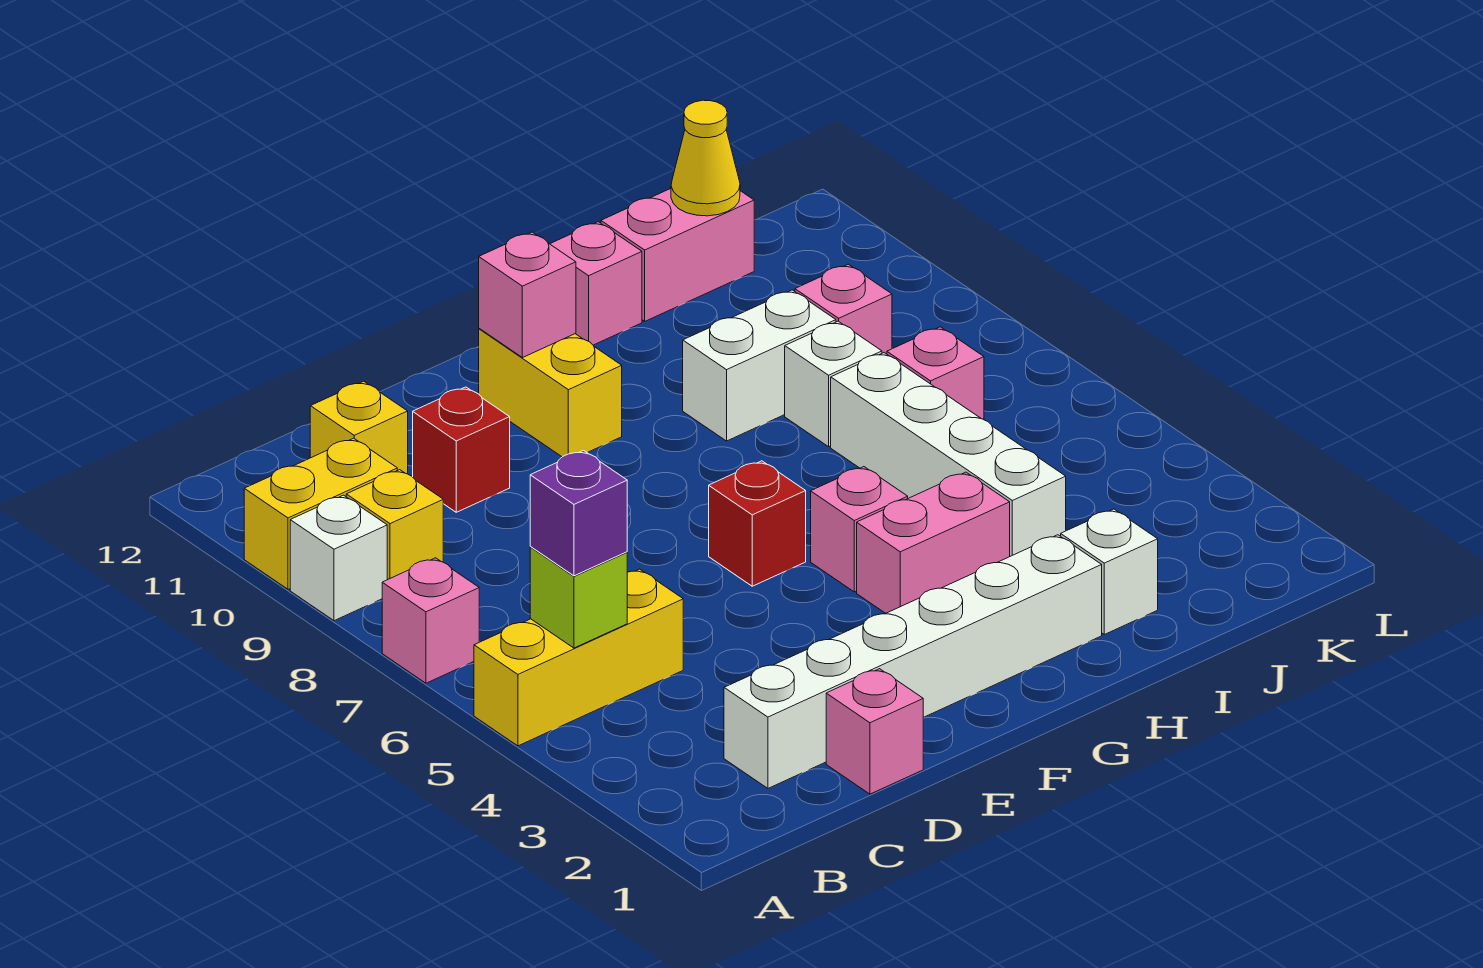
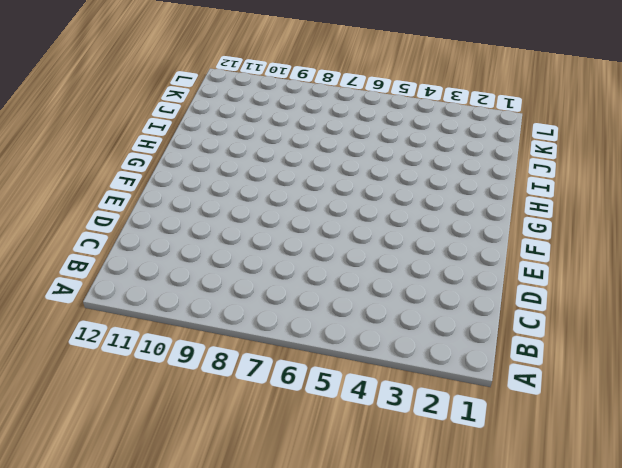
none -> yellow brick A5:C5 level 1
none -> pink brick A7 level 1
none -> white brick A9 level 1

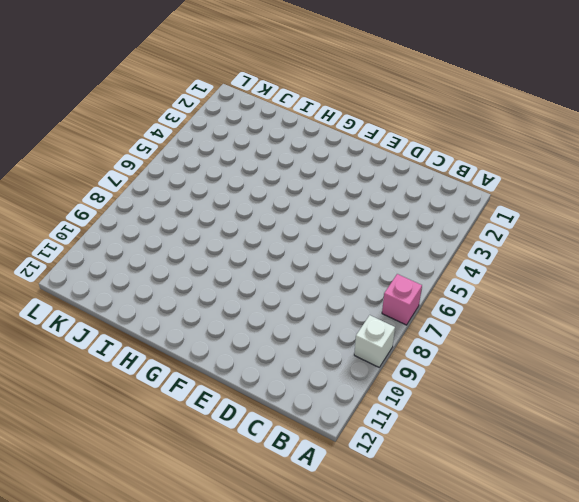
none -> yellow brick A5:C5 level 1
none -> yellow brick A10:B10 level 1
none -> yellow brick B9 level 1

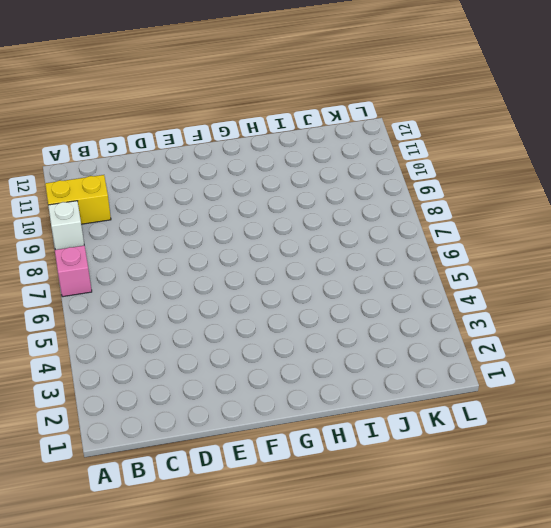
none -> yellow brick A5:C5 level 1
none -> yellow brick B9 level 1
none -> white brick C2:H2 level 1

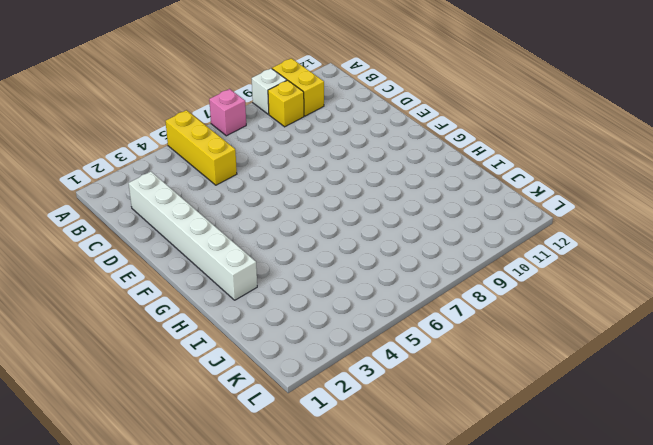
none -> yellow brick C11 level 1
none -> pink brick D1 level 1
none -> red brick D10 level 1

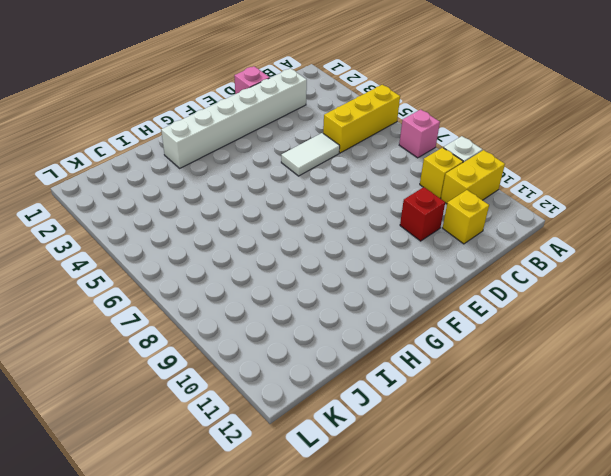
white tile D5:E5 level 1 -> none
none -> red brick F6 level 1
none -> yellow brick F10:F11 level 1
none -> pink brick G4:H4 level 1

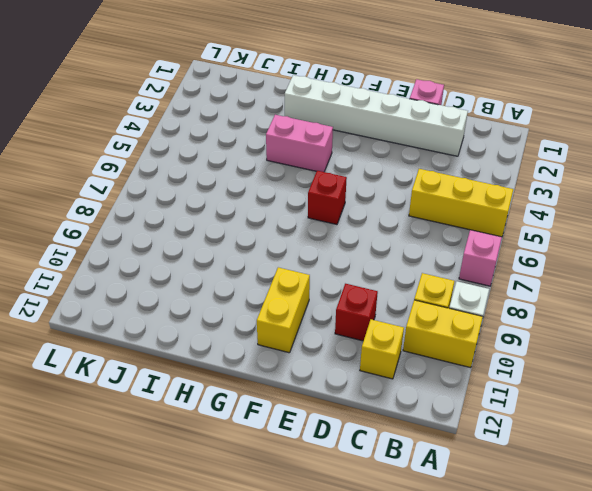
none -> pink brick G5 level 1
none -> white brick H9:I9 level 1
none -> pink brick H12 level 1

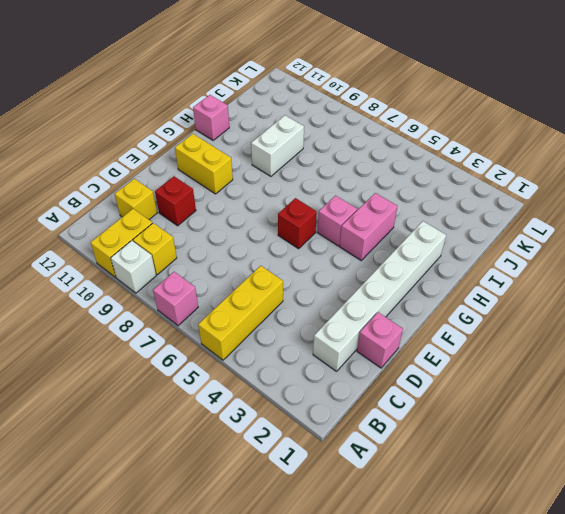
none -> white brick I2 level 1
none -> white brick I4:I7 level 1
none -> white brick I8 level 1

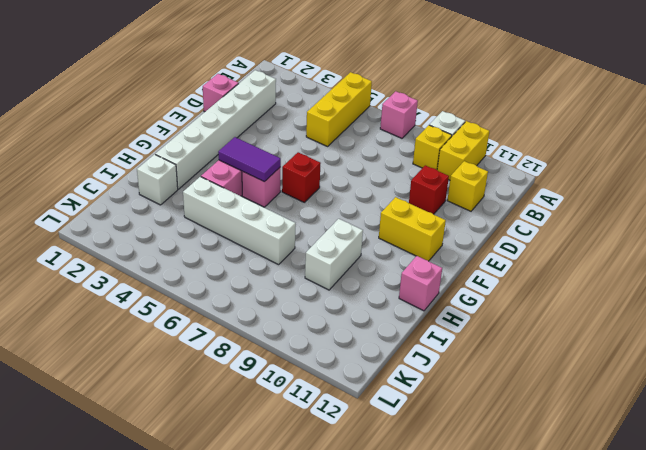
purple tile G4:G5 level 2 -> none
none -> white brick I8 level 1
none -> pink brick I12:J12 level 1
none -> pink brick J7 level 1

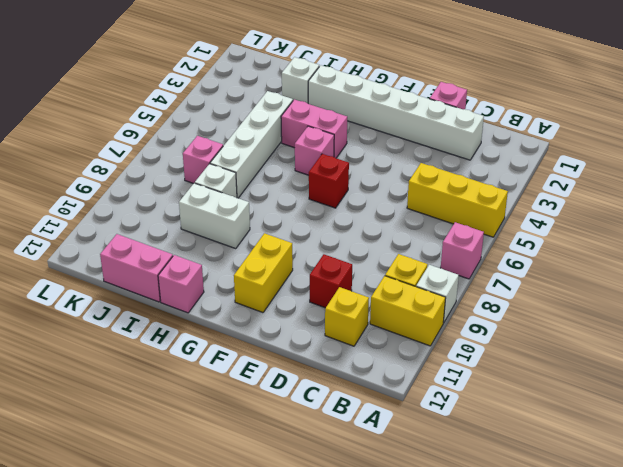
none -> pink brick J9 level 1
none -> lime brick B5 level 2
none -> pink brick F11 level 2

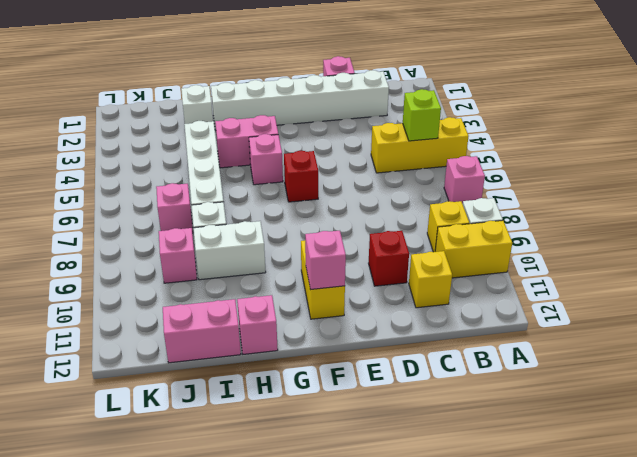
none -> yellow cone J12 level 2
none -> purple brick B5 level 3

